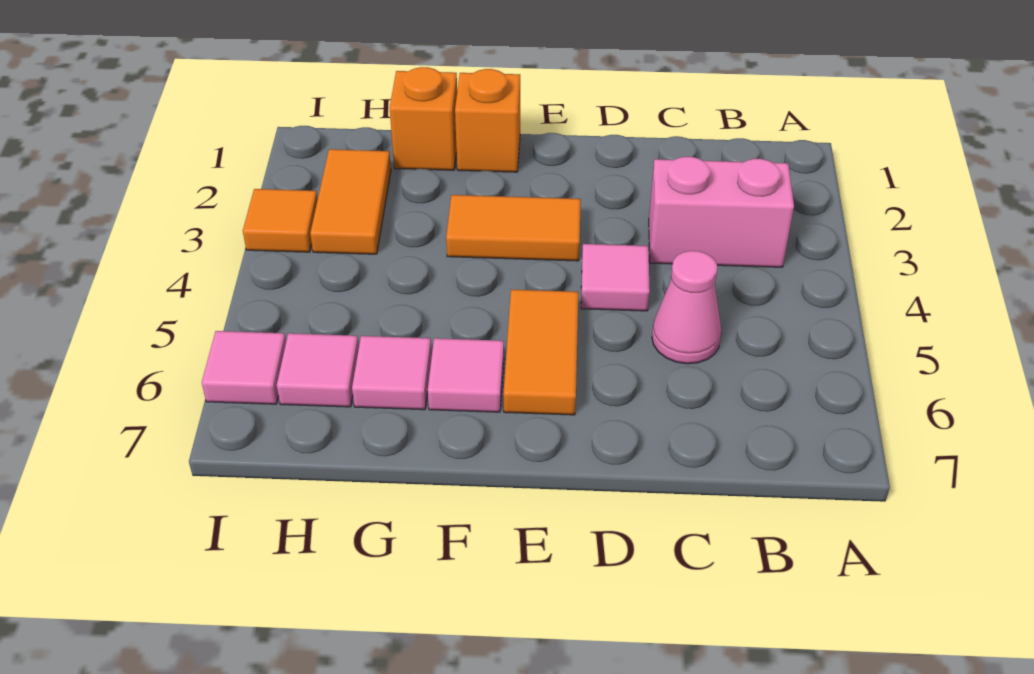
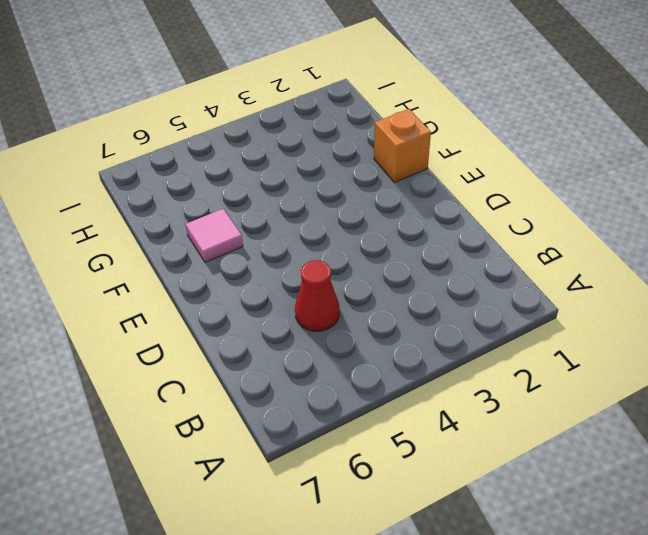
red cone C5 level 1 -> pink cone C5 level 1
none -> pink brick B3:C3 level 1
none -> pink tile D4 level 1
none -> orange tile E3:F3 level 1

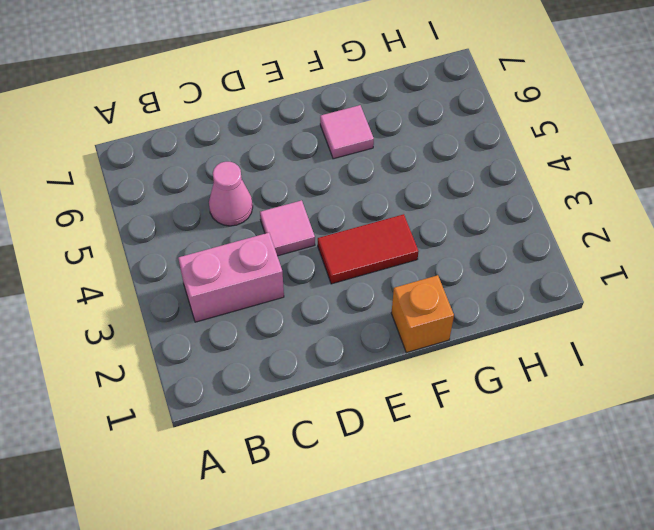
red tile E3:F3 level 1 -> orange tile E3:F3 level 1
none -> orange tile E5:E6 level 1
none -> orange brick G1 level 1
none -> pink tile G6 level 1

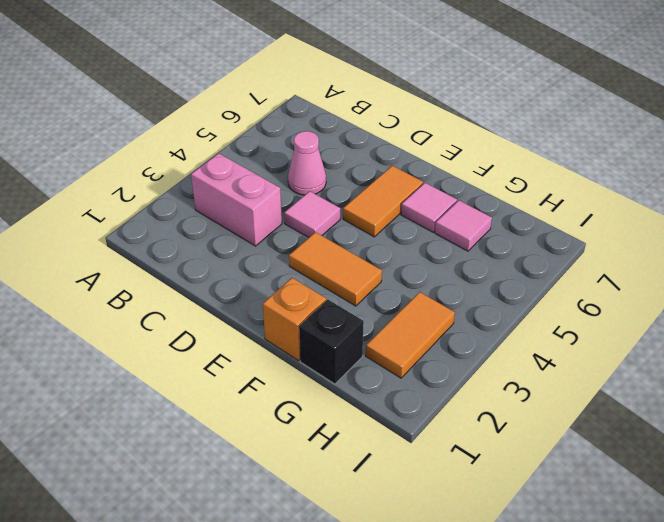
black brick G1 level 1 -> orange brick G1 level 1
none -> pink tile H6 level 1
none -> orange tile I3 level 1
none -> pink tile I6 level 1

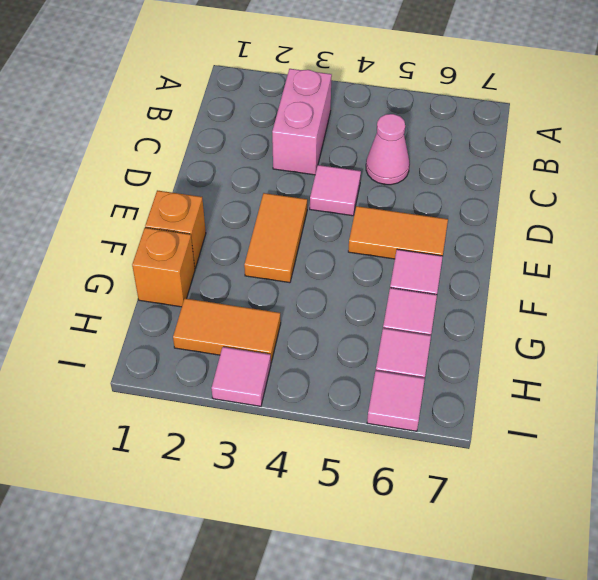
pink tile I3 level 1 -> orange tile I3 level 1

